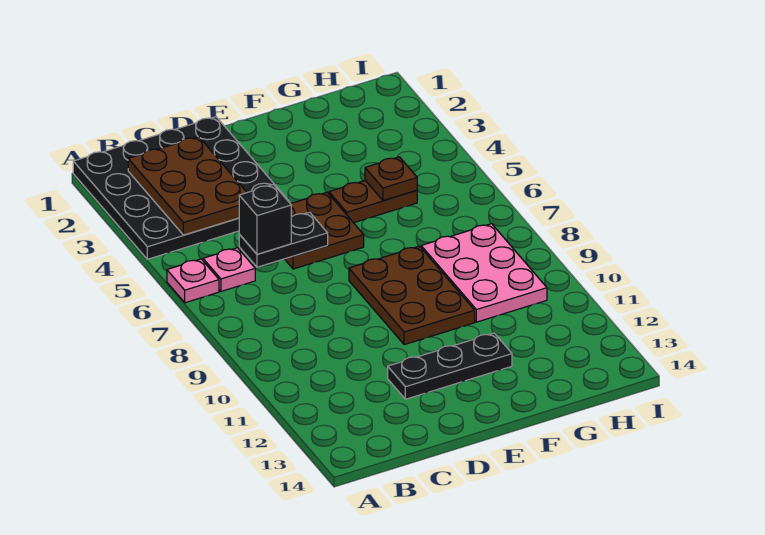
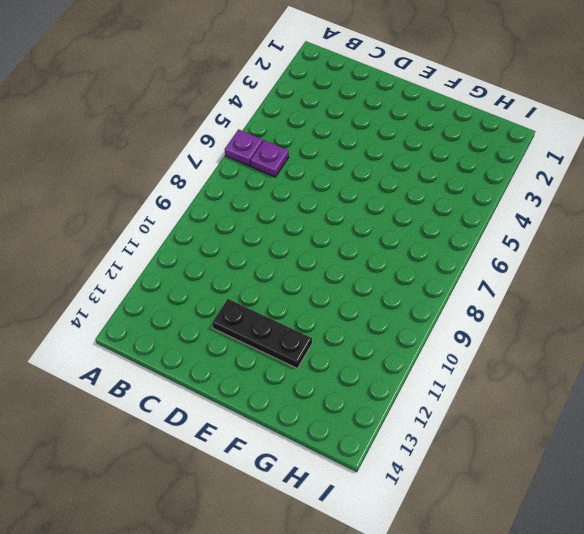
purple plate A6 level 1 -> pink plate A6 level 1
purple plate B6 level 1 -> pink plate B6 level 1
none -> black plate A1:D4 level 1
none -> brown plate D5:E6 level 1
none -> brown plate E8:F10 level 1

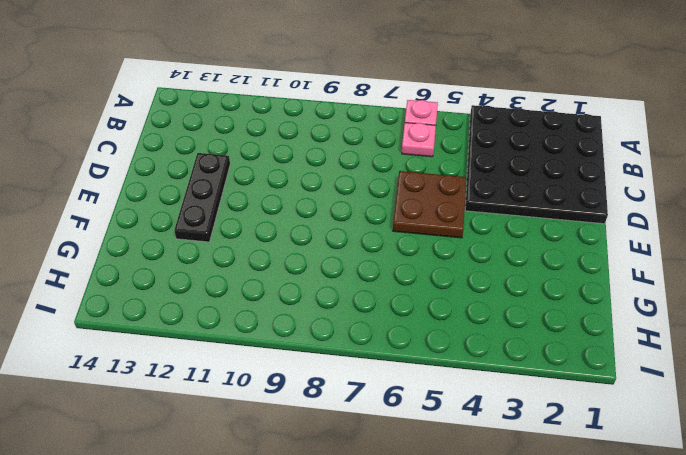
none -> brown plate E8:F10 level 1
none -> brown plate F5:G5 level 1
none -> pink plate G8:H10 level 1

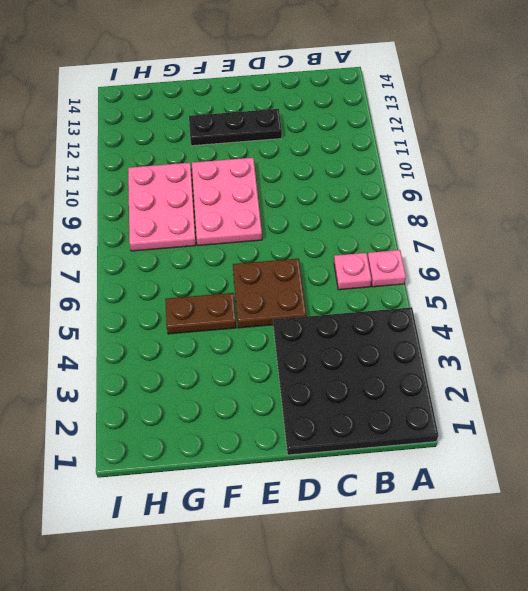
pink plate E8:F10 level 1 -> brown plate E8:F10 level 1
none -> brown plate B2:C4 level 2
none -> black plate C6:D6 level 2
none -> brown plate G5 level 2

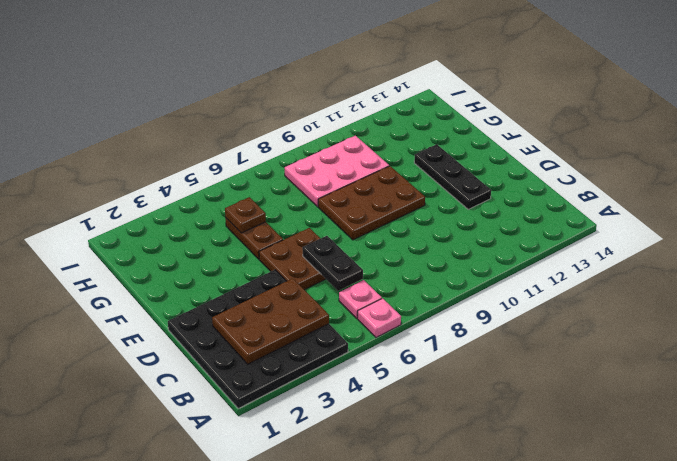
none -> black brick C6 level 3

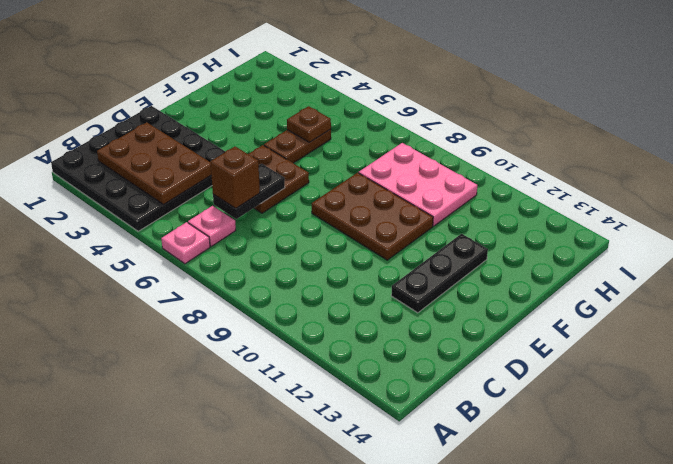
brown brick C6 level 3 -> black brick C6 level 3

